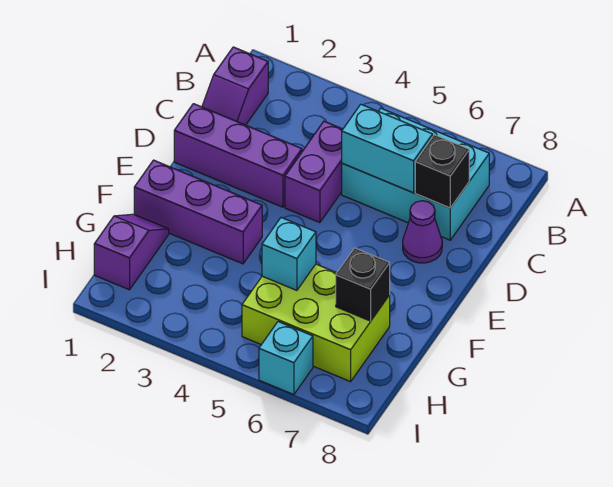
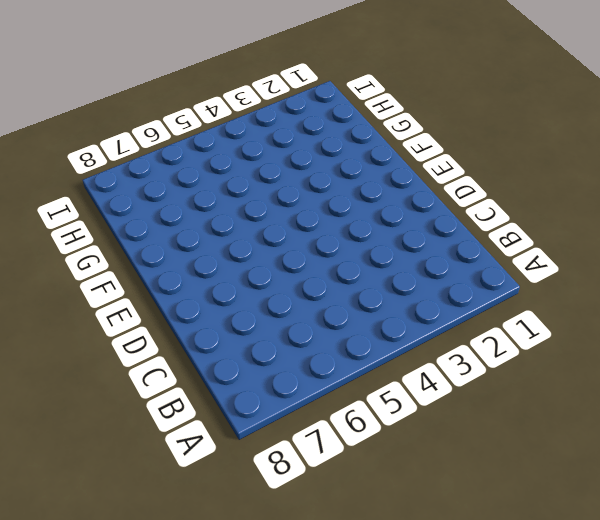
none -> purple slope B1:C1 level 1 top B
none -> cyan brick B5:C7 level 1
none -> purple brick C4:D4 level 1

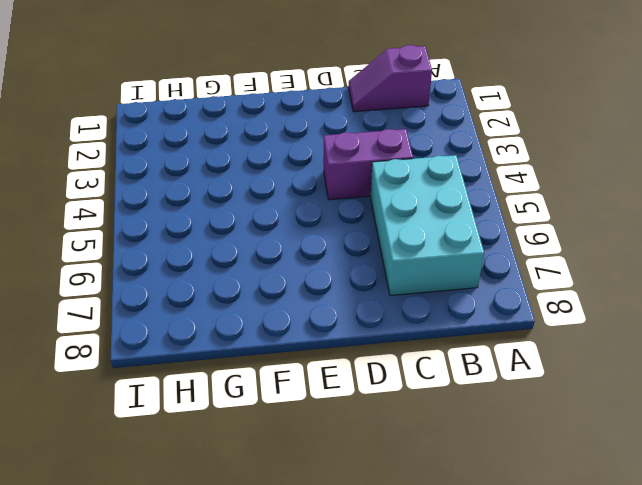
none -> purple brick D1:D3 level 1
none -> purple cone D7 level 1
none -> purple brick F1:F3 level 1

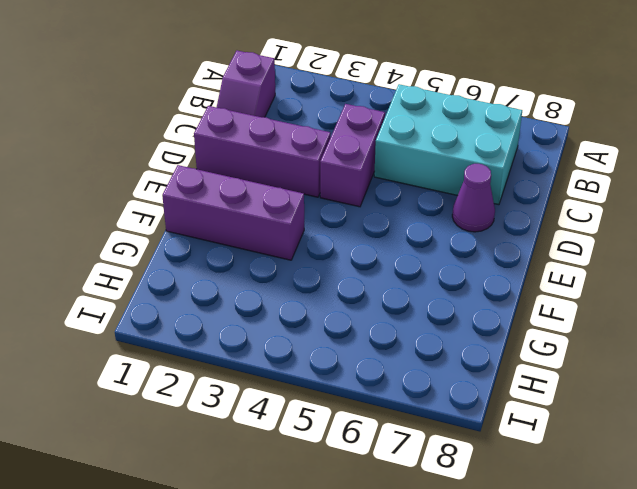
none -> purple slope G1:H1 level 1 top H
none -> lime brick G5:H7 level 1
none -> cyan brick I6 level 1

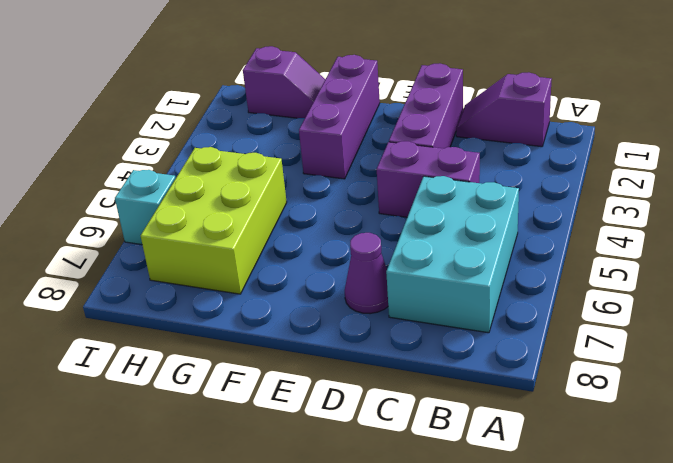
none -> cyan brick C5:C6 level 2
none -> black brick C7 level 2
none -> cyan brick G5 level 2

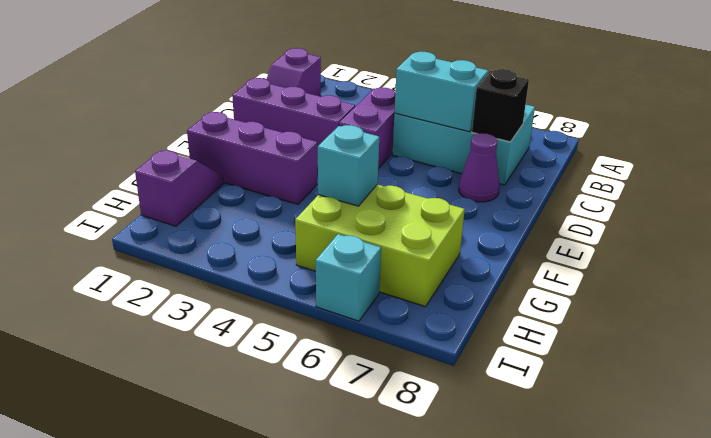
none -> black brick G7 level 2

